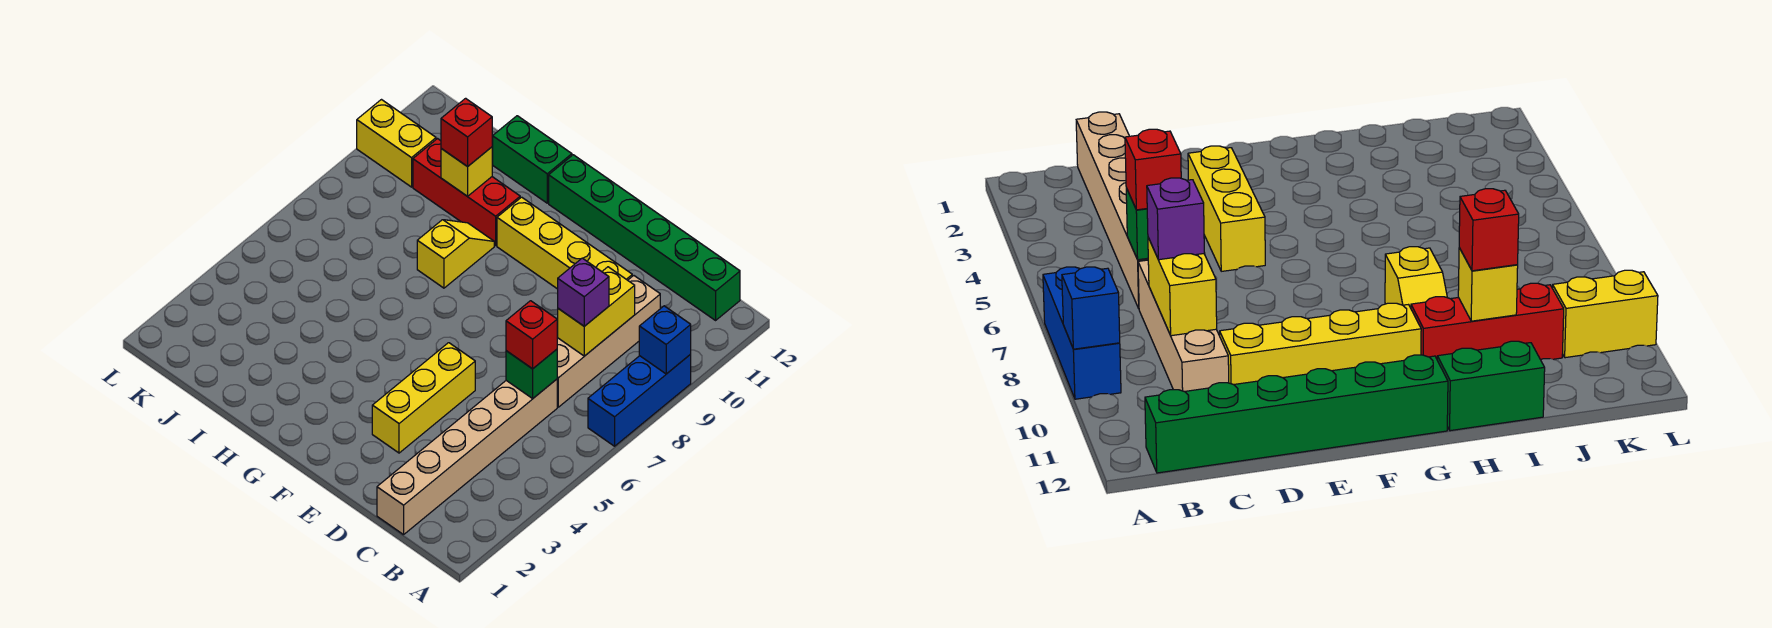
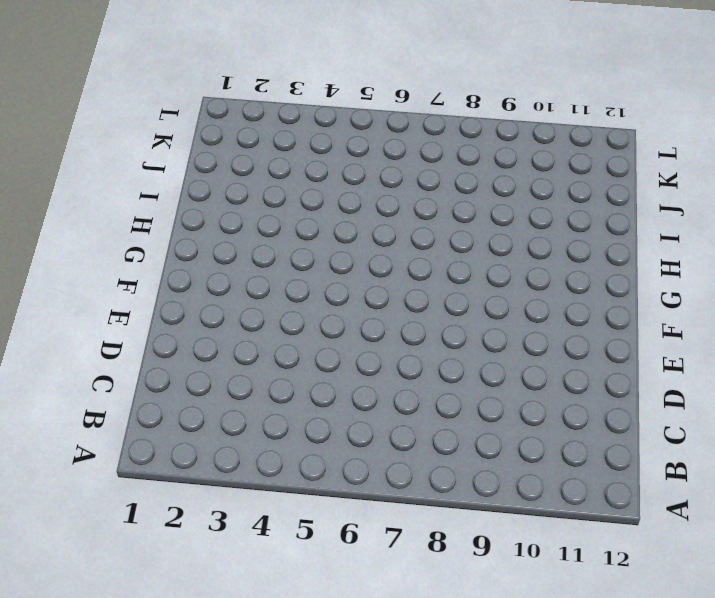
none -> blue brick A7:A9 level 1
none -> green brick B12:G12 level 1
none -> tan brick C1:C6 level 1

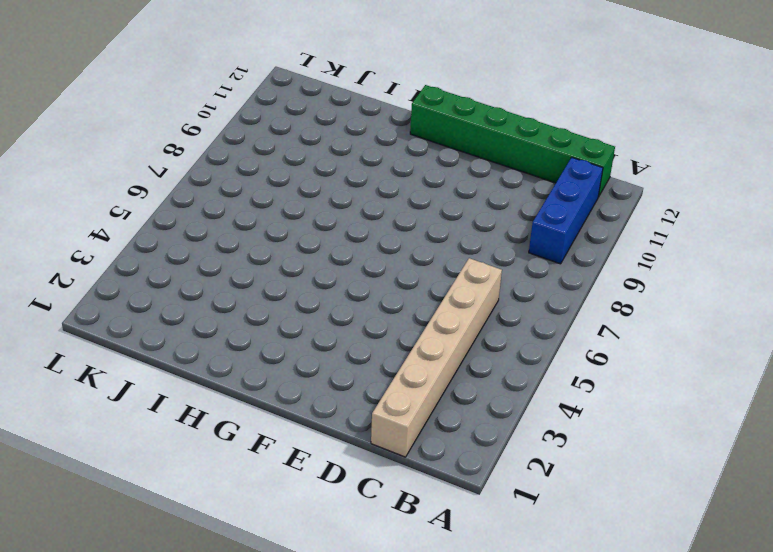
blue brick B9:B11 level 1 -> blue brick A7:A9 level 1
none -> tan brick C7:C10 level 1
none -> yellow brick D10:G10 level 1
none -> yellow brick E3:E5 level 1

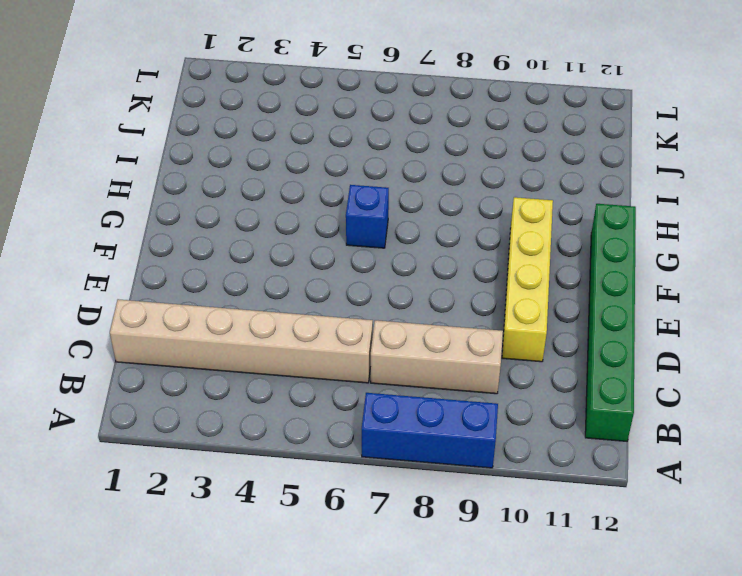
tan brick C7:C9 level 1 -> tan brick C7:C10 level 1
blue brick G6 level 1 -> blue brick A9 level 2
none -> yellow brick E3:E5 level 1
none -> yellow slope H8:H9 level 1 top 8
none -> red brick H10:J10 level 1

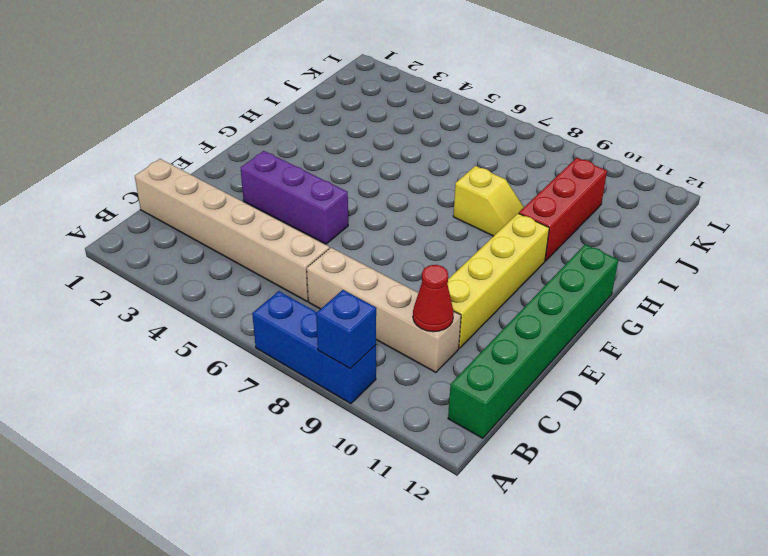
red cone C10 level 2 -> none
purple brick E3:E5 level 1 -> yellow brick E3:E5 level 1
none -> green brick H12:I12 level 1
none -> yellow brick K10:L10 level 1
none -> green brick C6 level 2

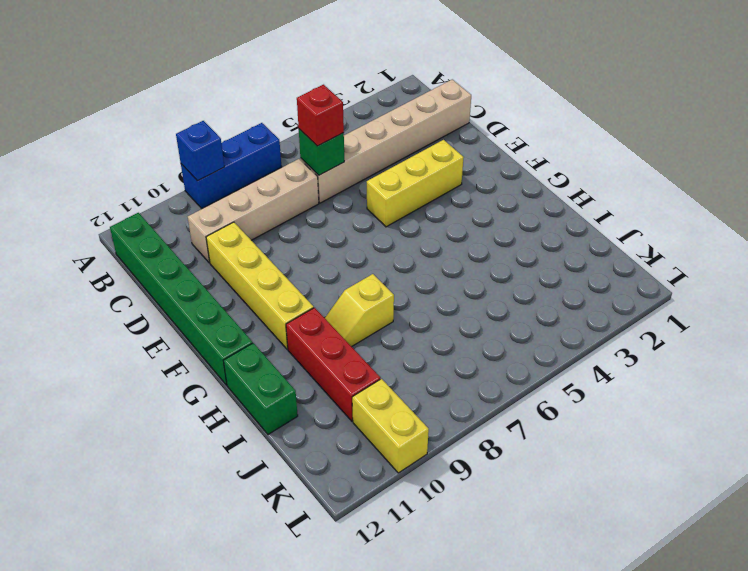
none -> yellow brick C8:C9 level 2
none -> yellow brick I10 level 2
none -> purple brick C8 level 3

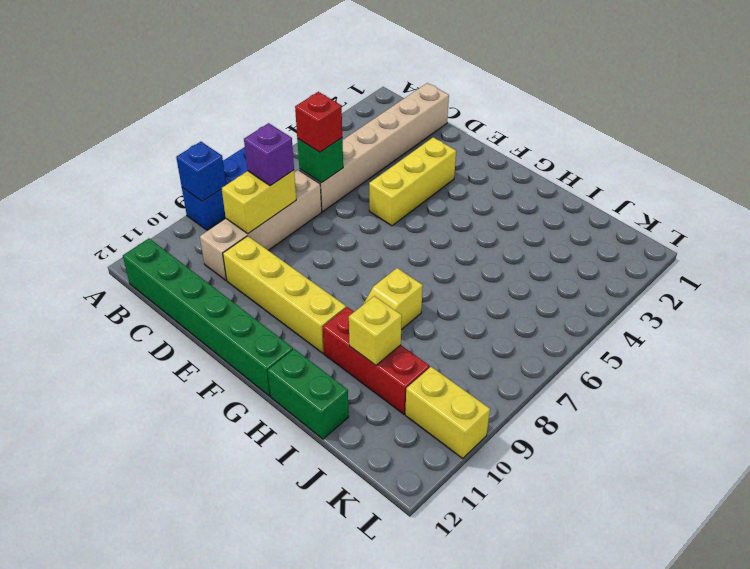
none -> red brick I10 level 3

